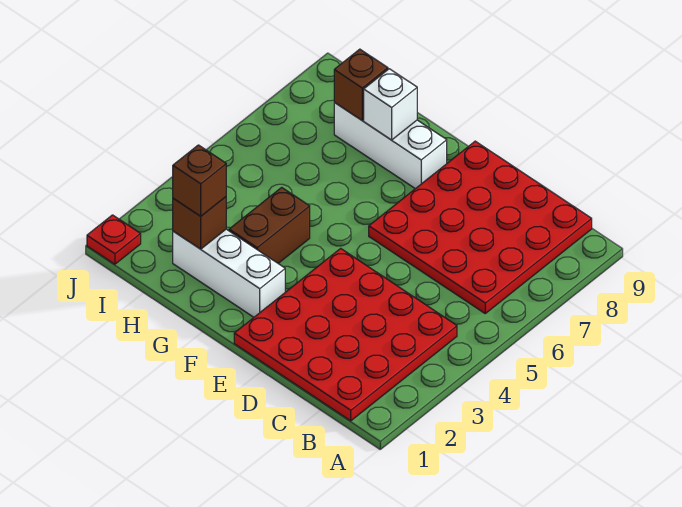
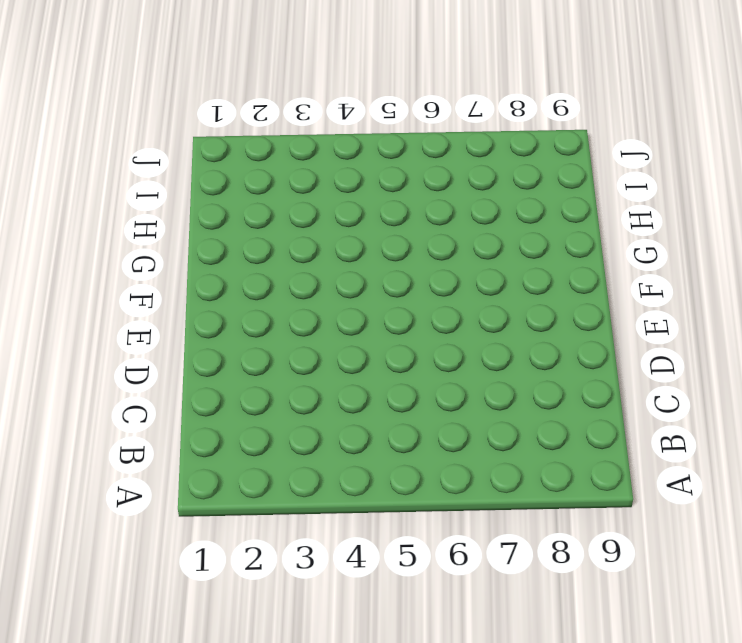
none -> red plate B1:E4 level 1
none -> red plate B6:E9 level 1

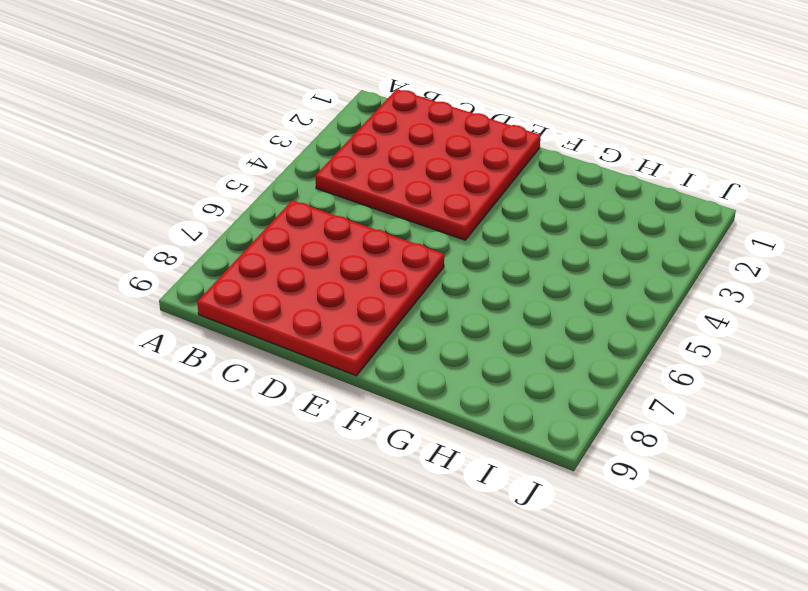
none -> white brick F2:H2 level 1
none -> white brick F8:H8 level 1

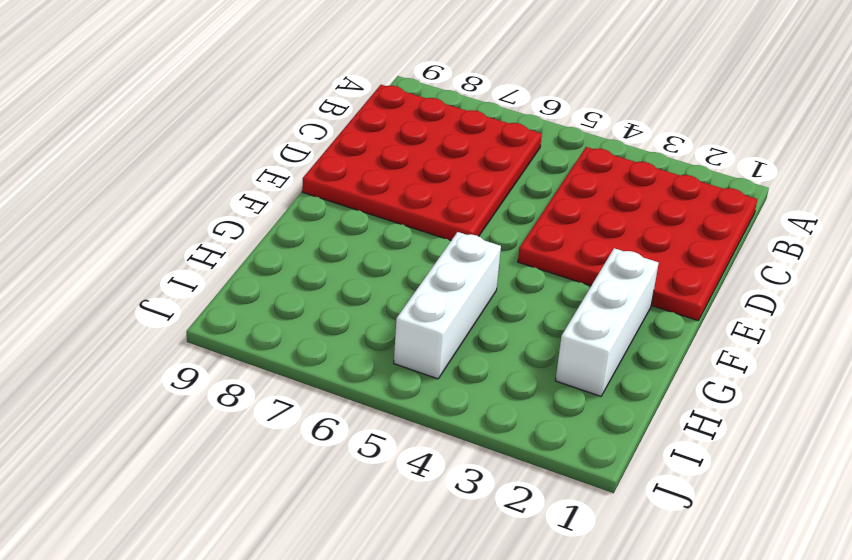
white brick G5:I5 level 1 -> white brick F8:H8 level 1
none -> brown brick G3:G4 level 1
none -> red plate J1 level 1

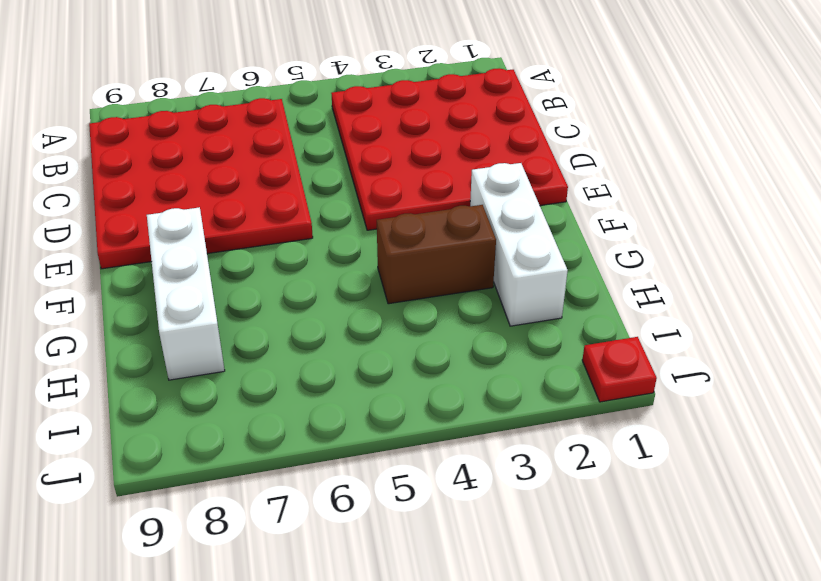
none -> white brick G8 level 2
none -> brown brick H2 level 2

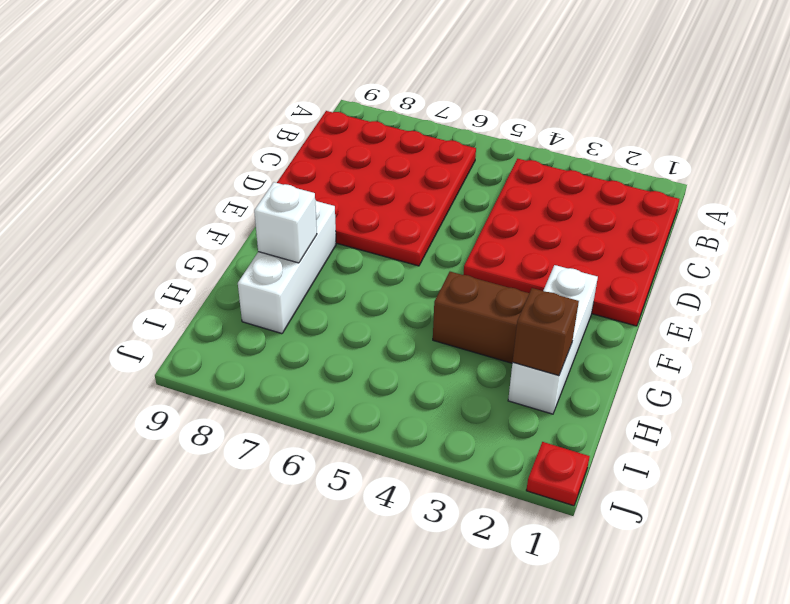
none -> brown brick H8 level 2
none -> brown brick H2 level 3

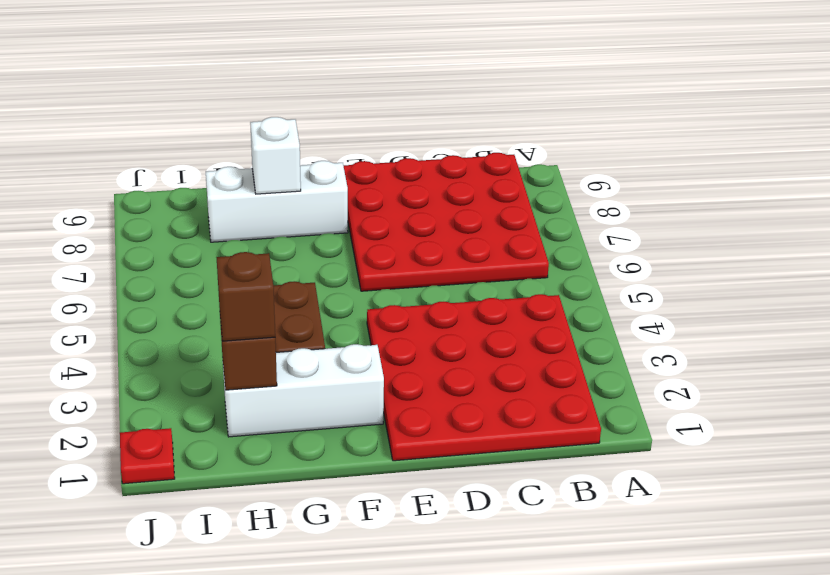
none -> brown brick H8 level 2

